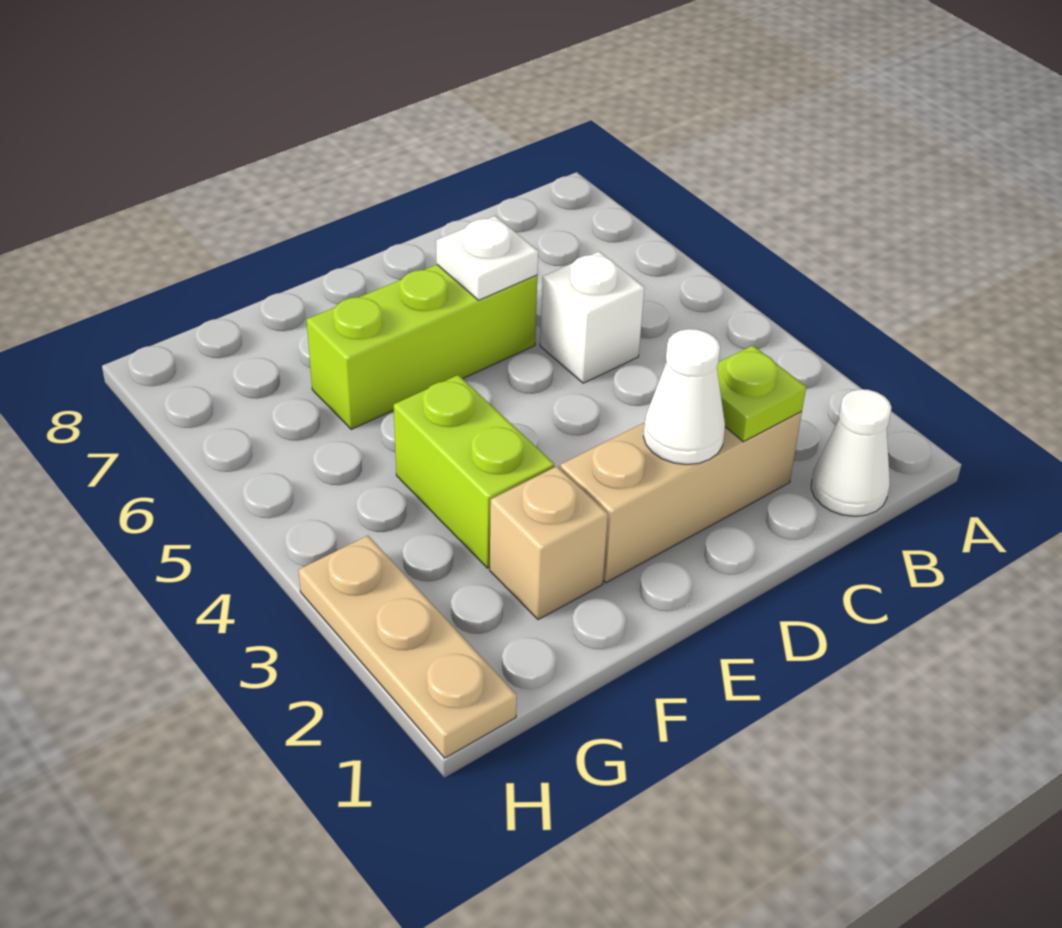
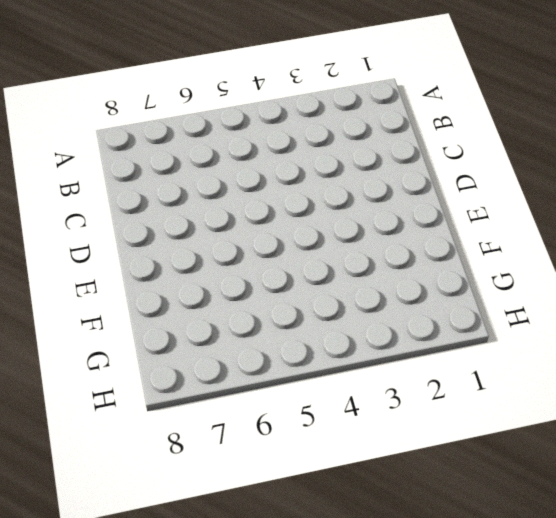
none -> white cone B1 level 1
none -> tan brick C2:E2 level 1

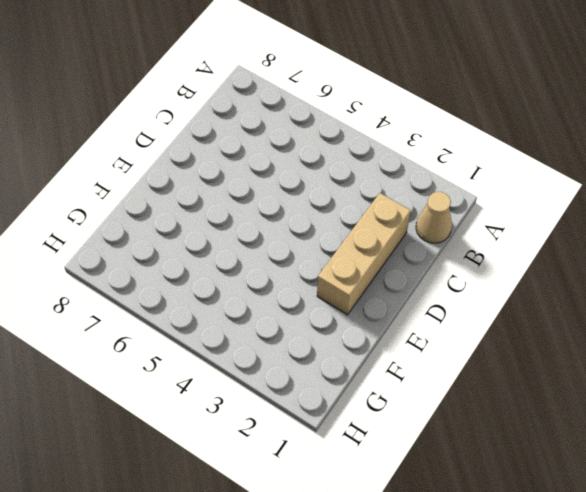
tan cone B1 level 1 -> white cone B1 level 1
none -> white brick C5 level 1
none -> lime brick D6:F6 level 1

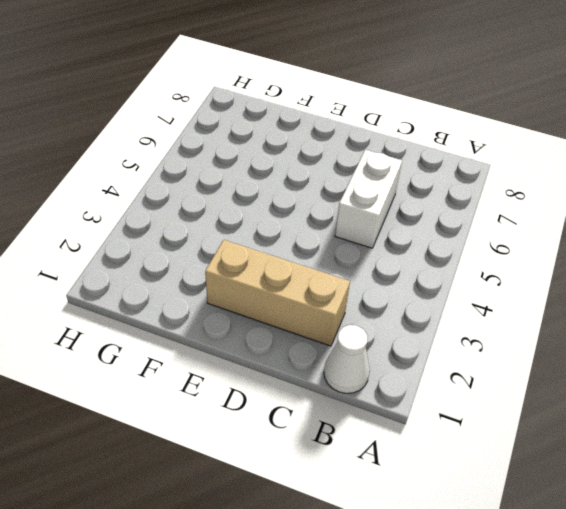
white brick C5:C6 level 1 -> white brick C5 level 1
none -> lime brick D6:F6 level 1
none -> tan brick F2 level 1

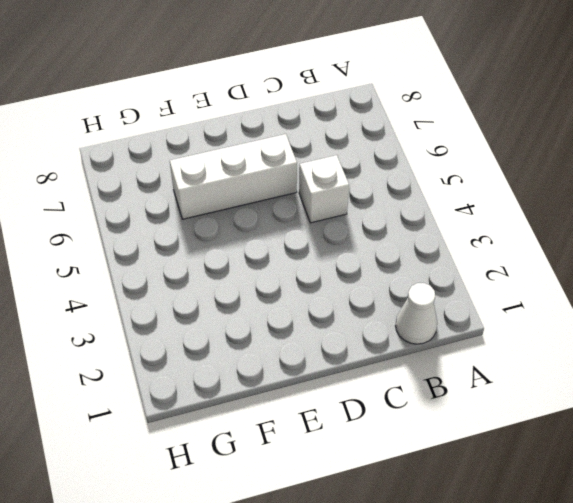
white brick D6:F6 level 1 -> lime brick D6:F6 level 1
none -> tan brick C2:E2 level 1
none -> tan brick F2 level 1

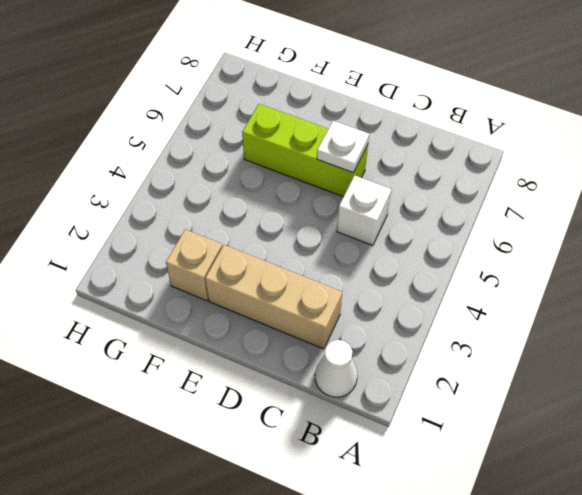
none -> lime brick F3:F4 level 1
none -> tan plate H1:H3 level 1

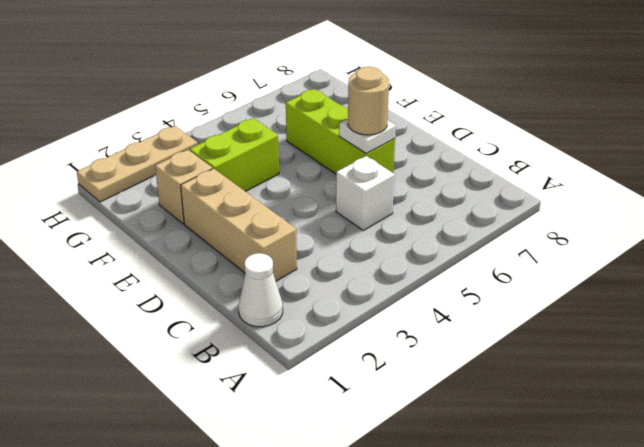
tan round brick D6 level 3 -> none
none -> lime plate C2 level 2
none -> white cone D2 level 2

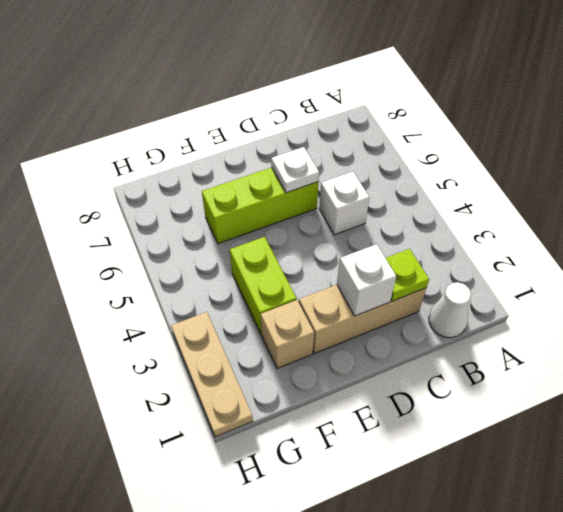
white brick D2 level 2 -> white cone D2 level 2

